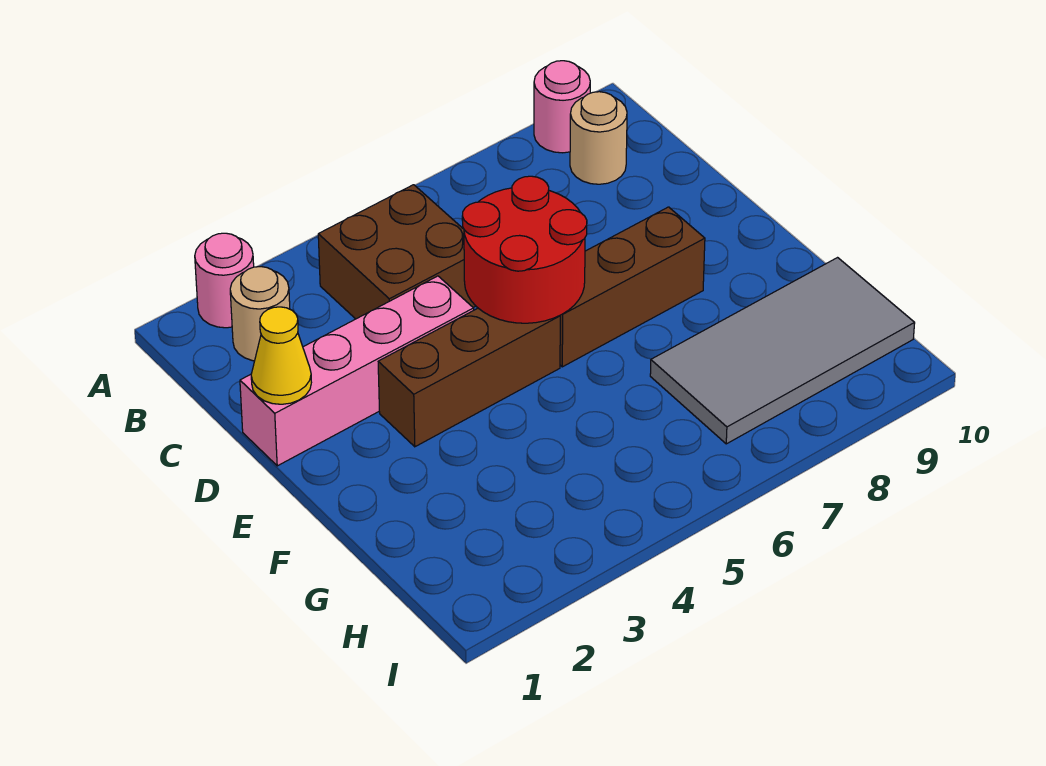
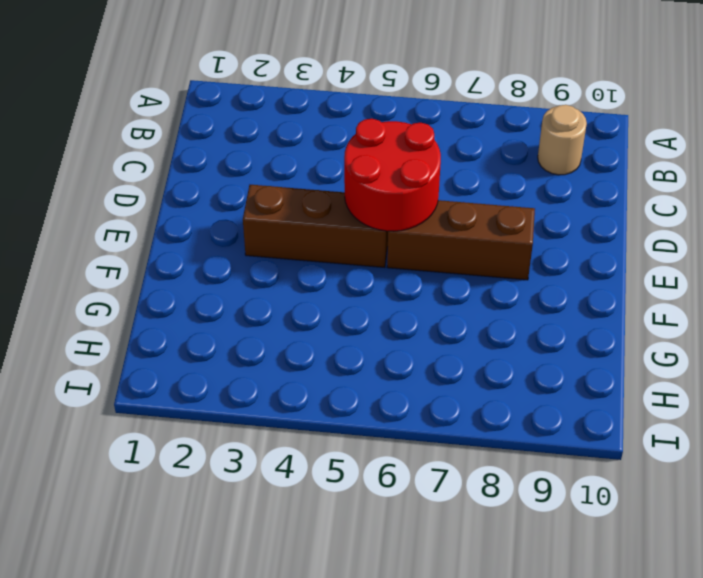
none -> pink round brick A2 level 1
none -> pink round brick A9 level 1

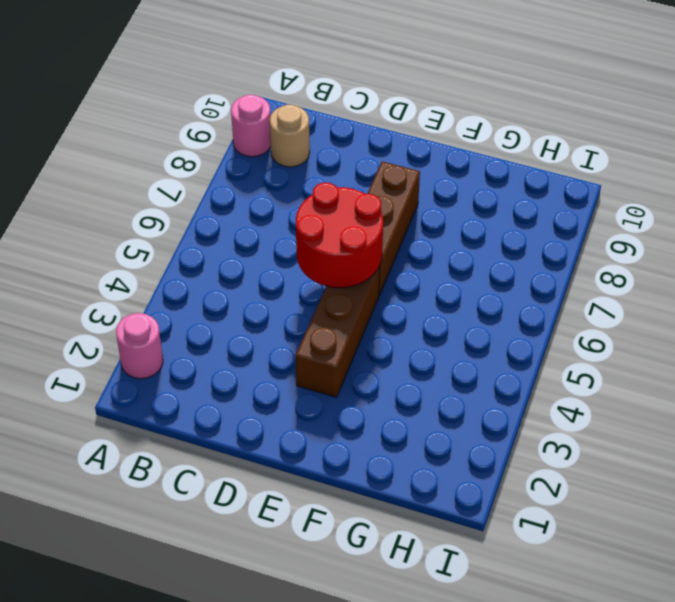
none -> tan round brick B2 level 1
none -> brown brick B4:C5 level 1

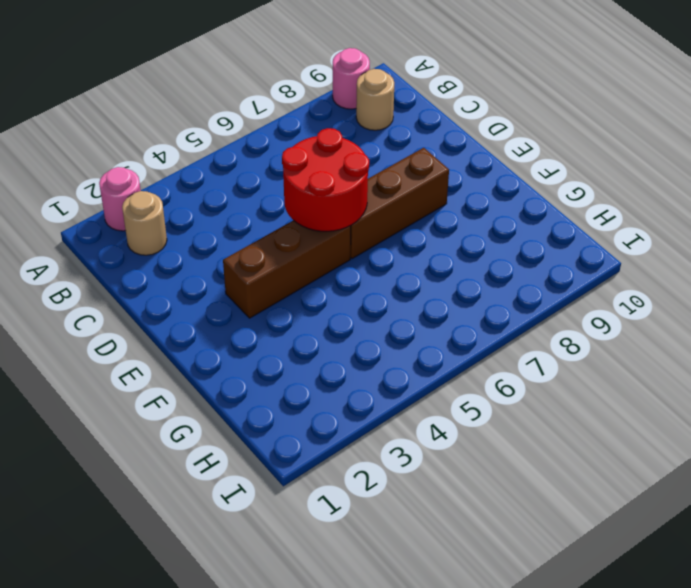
none -> brown brick B4:C5 level 1
none -> pink brick D1:D4 level 1

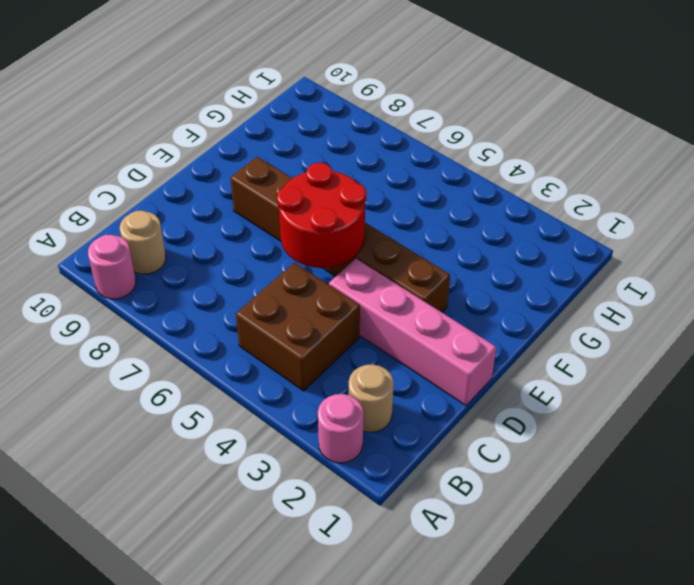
none -> grey tile G7:H10 level 1
none -> yellow cone D1 level 2

